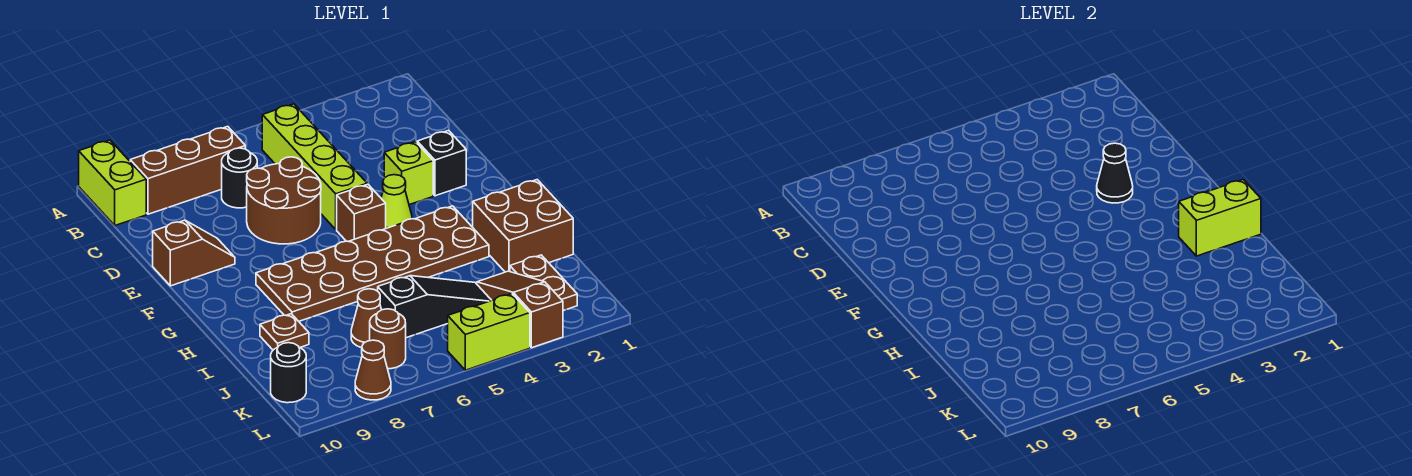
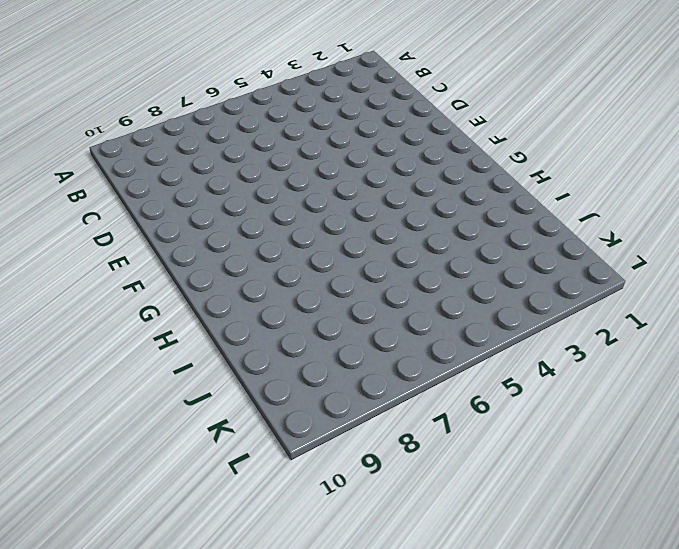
none -> lime brick A10:B10 level 1
none -> lime brick B5:E5 level 1
none -> brown brick B7:B9 level 1

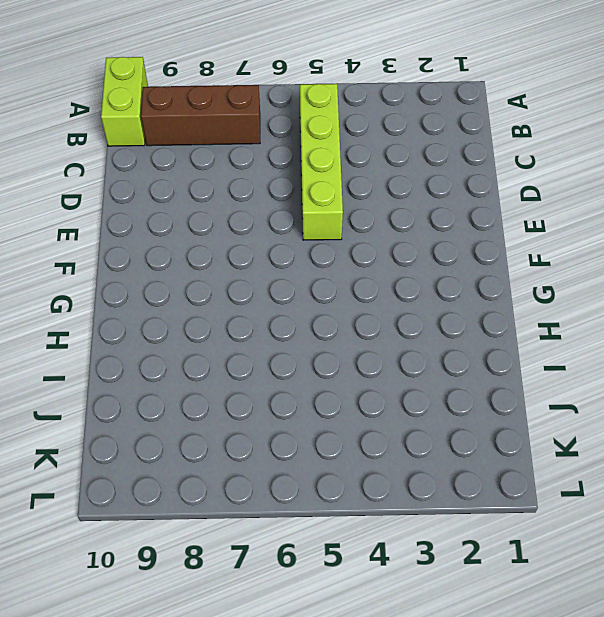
none -> black round brick C7 level 1
none -> brown round brick D6:E7 level 1
none -> black brick E2 level 1

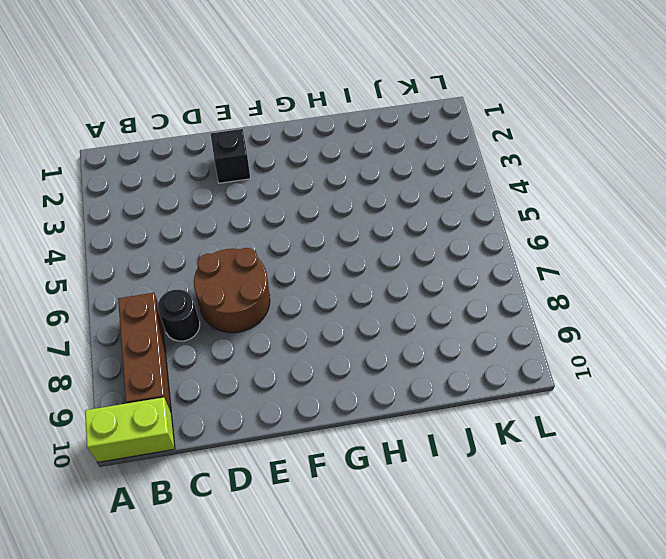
none -> lime brick B5:E5 level 1
none -> lime brick E3 level 1
none -> brown slope E9:E10 level 1 top 10

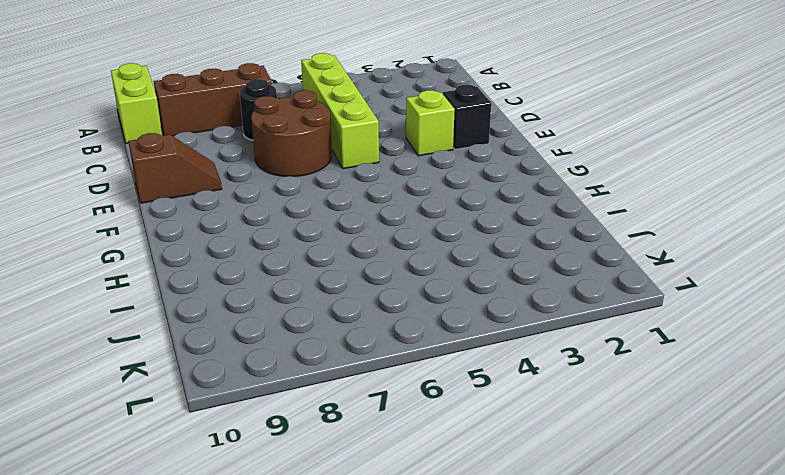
none -> lime cone F4 level 1
none -> brown brick F5 level 1
none -> brown plate G3:H8 level 1

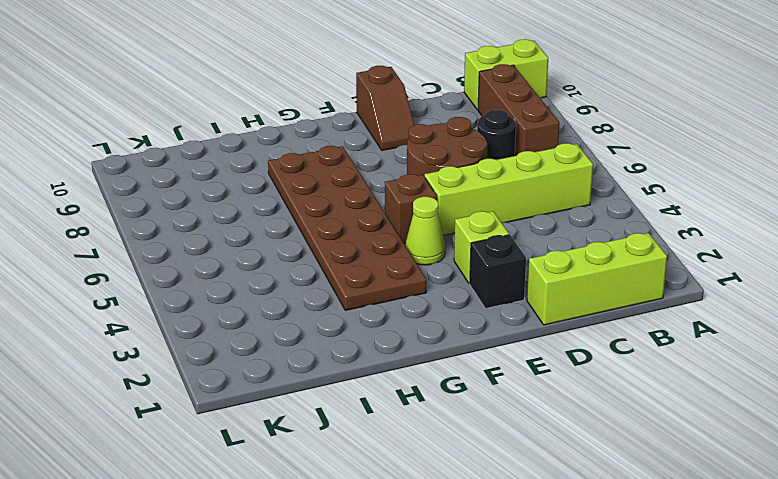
lime brick B1:D1 level 1 -> none
none -> brown brick H1:I2 level 1
none -> brown plate I9 level 1
none -> brown plate J2:K2 level 1

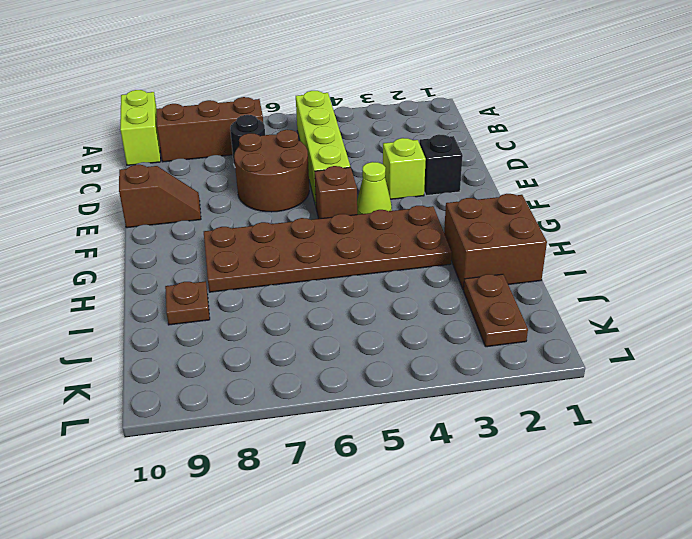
none -> brown slope J3:L3 level 1 top L
none -> black slope J4:J6 level 1 top 6
none -> brown cone J7 level 1

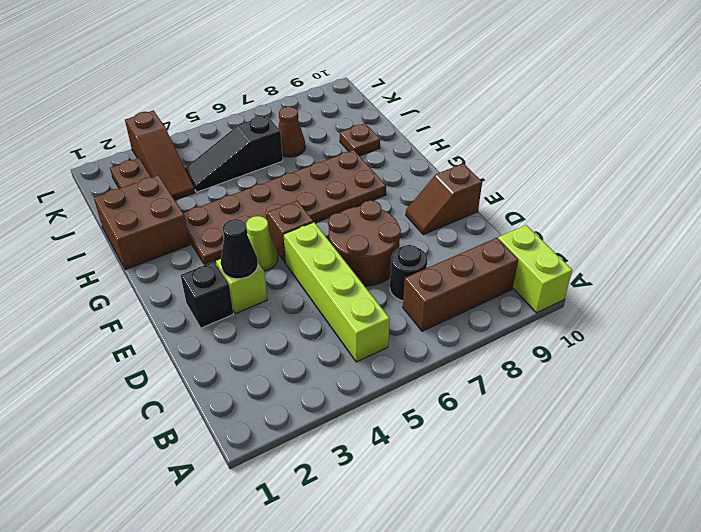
none -> brown round brick K7 level 1
none -> black round brick K10 level 1
none -> lime brick L4:L5 level 1

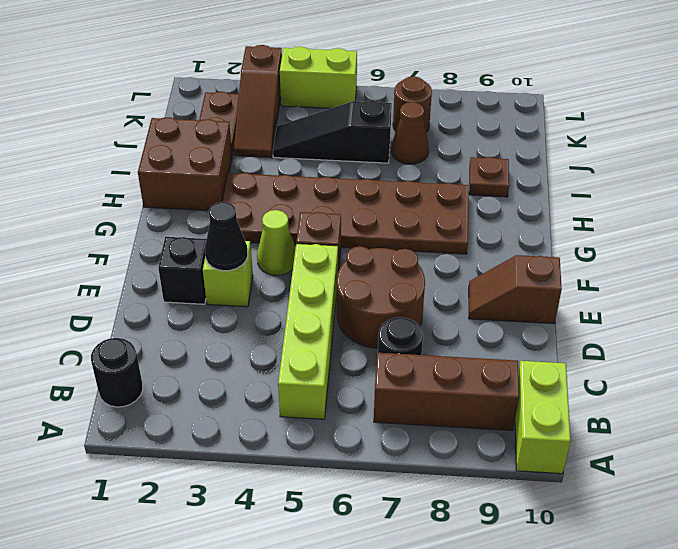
black round brick B1 level 1 -> black round brick K10 level 1
none -> brown cone L8 level 1
none -> lime brick H1:H2 level 2

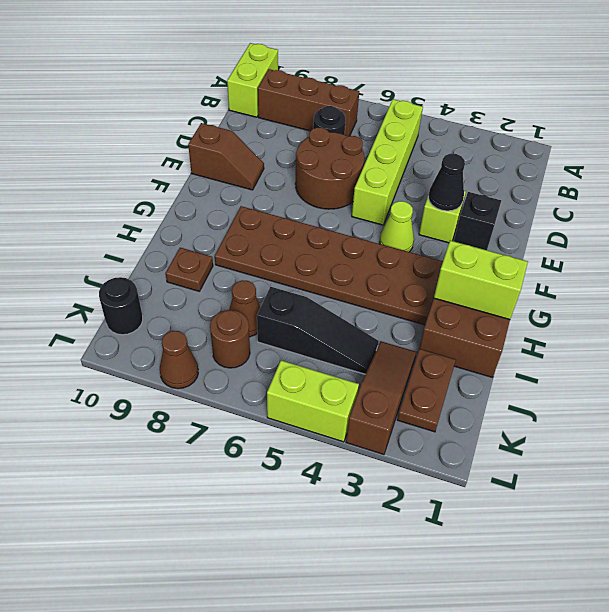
none -> brown brick F5 level 1

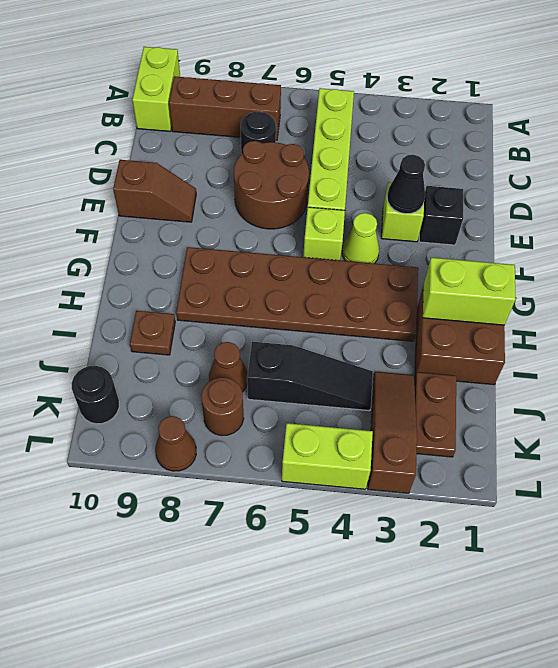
lime brick F5 level 1 -> brown brick F5 level 1

